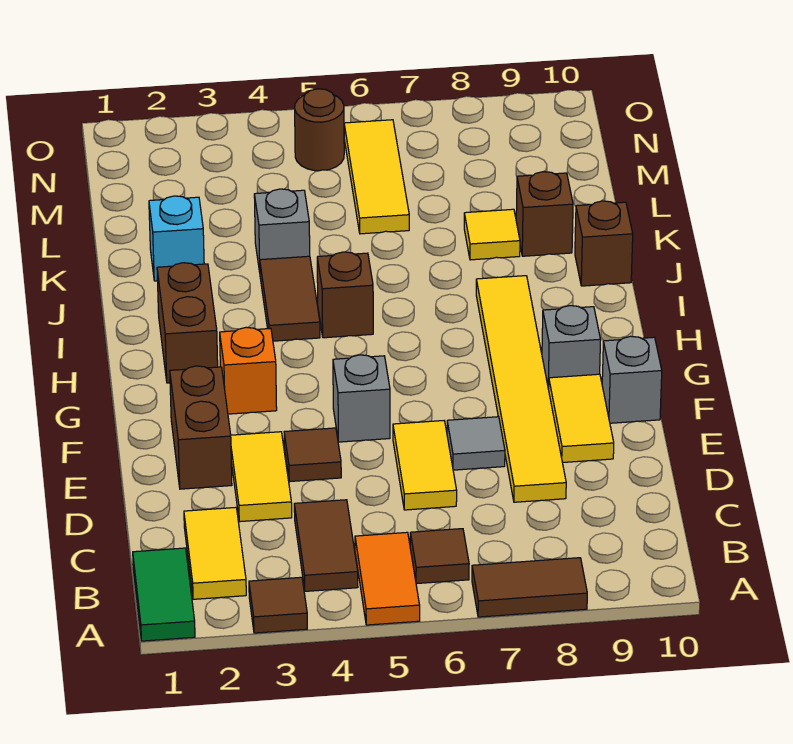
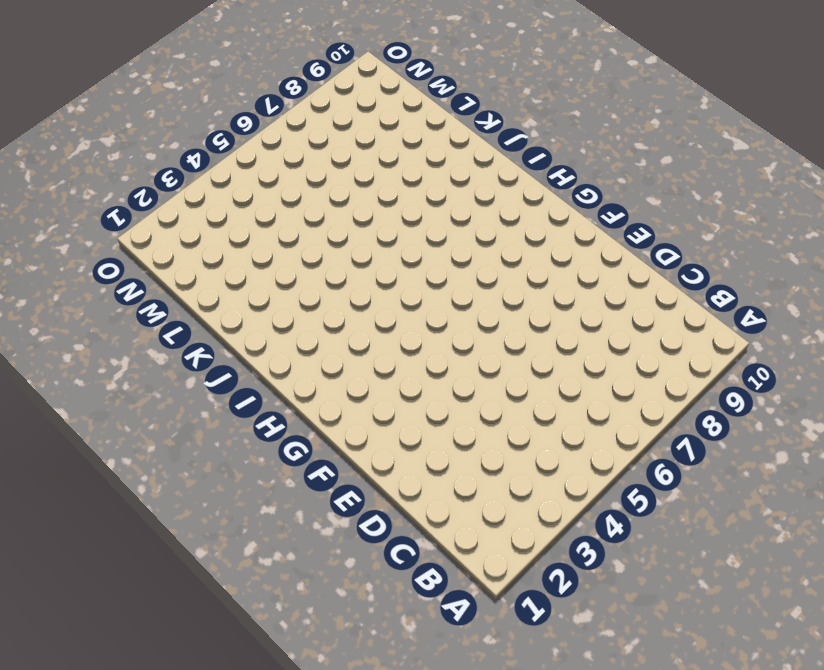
none -> green tile A1:B1 level 1
none -> brown tile A3 level 1
none -> orange tile A5:B5 level 1

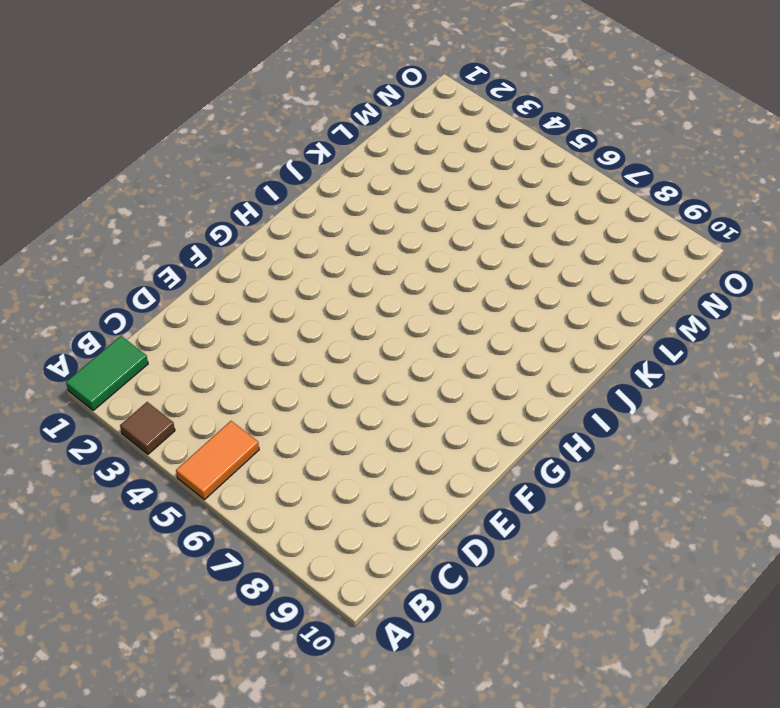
none -> brown tile A7:A8 level 1
none -> yellow tile B2:C2 level 1
none -> brown tile B4:C4 level 1

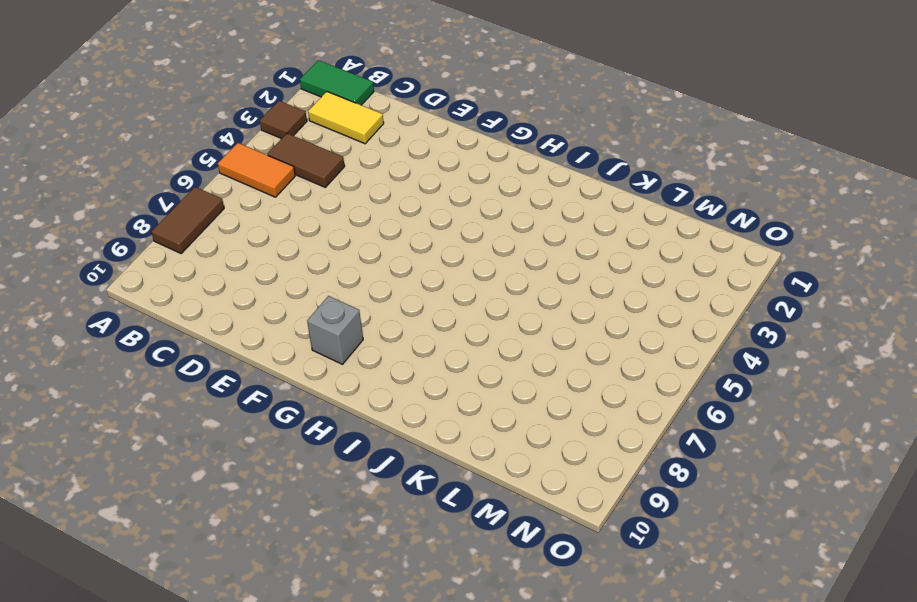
none -> brown tile B6 level 1
none -> yellow tile D3:E3 level 1
none -> yellow tile D6:E6 level 1

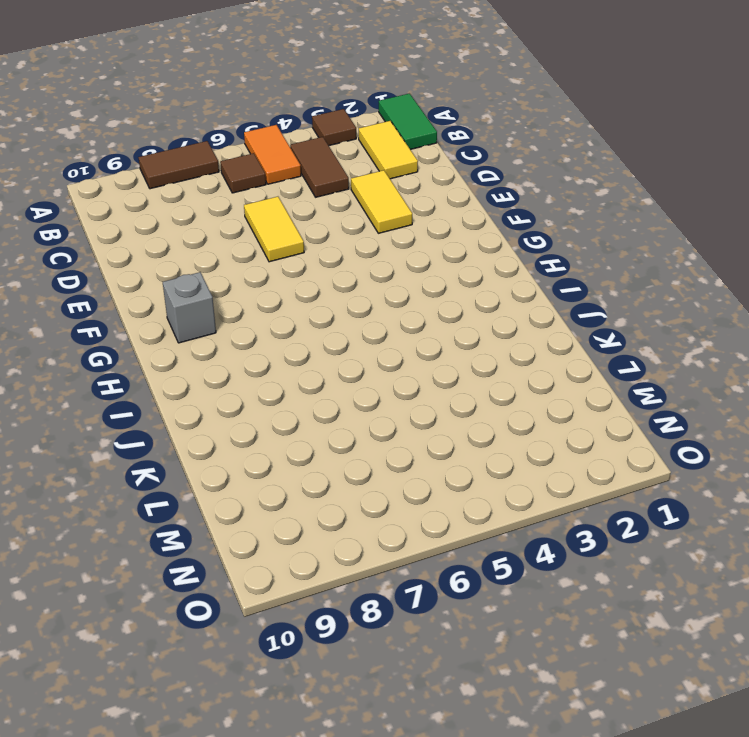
none -> yellow tile D8:I8 level 1
none -> brown brick E2:F2 level 1
none -> brown tile E4 level 1

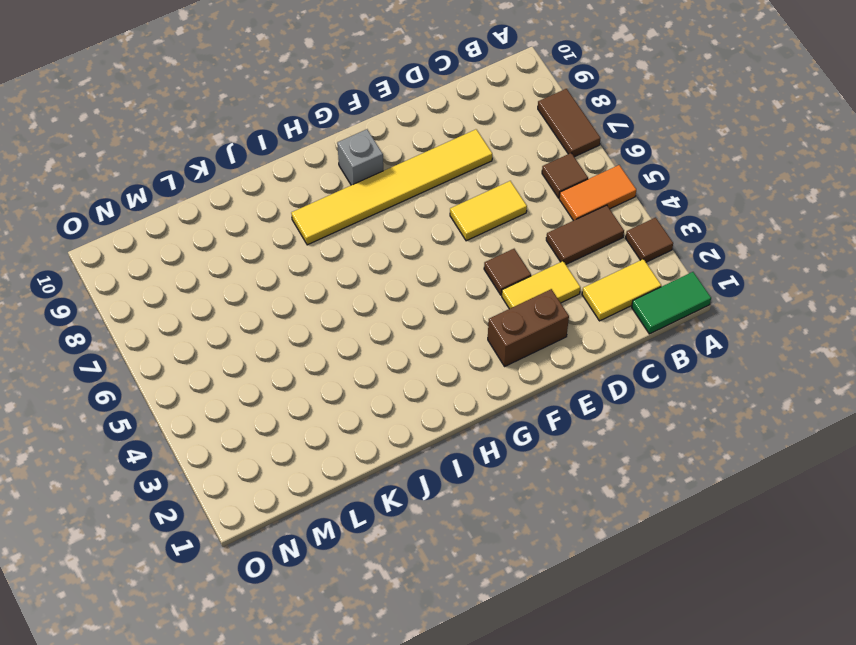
none -> grey tile E7 level 1
none -> yellow tile E9:F9 level 1
none -> grey brick F5 level 1

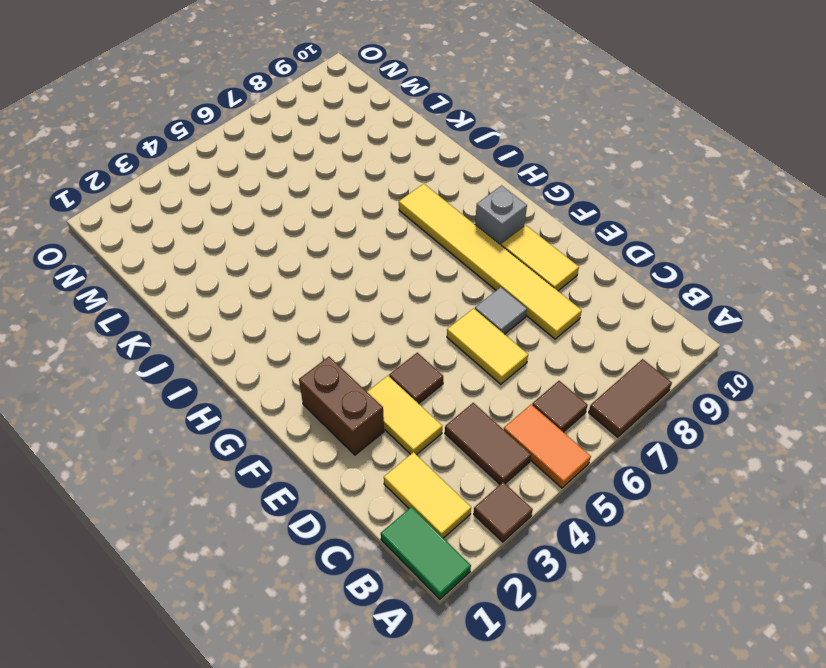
none -> grey brick F5 level 1
none -> grey brick F10 level 1
none -> orange brick G3 level 1

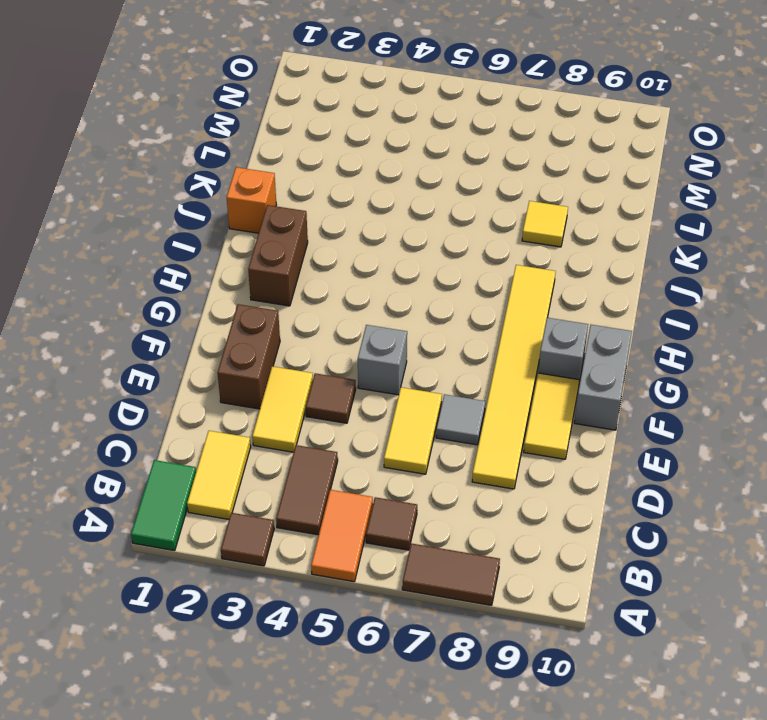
grey brick F10:G10 level 1 -> grey brick F10 level 1
orange brick J1 level 1 -> orange brick G3 level 1
none -> brown tile I4:J4 level 1
none -> brown brick I5 level 1
none -> brown brick J10 level 1

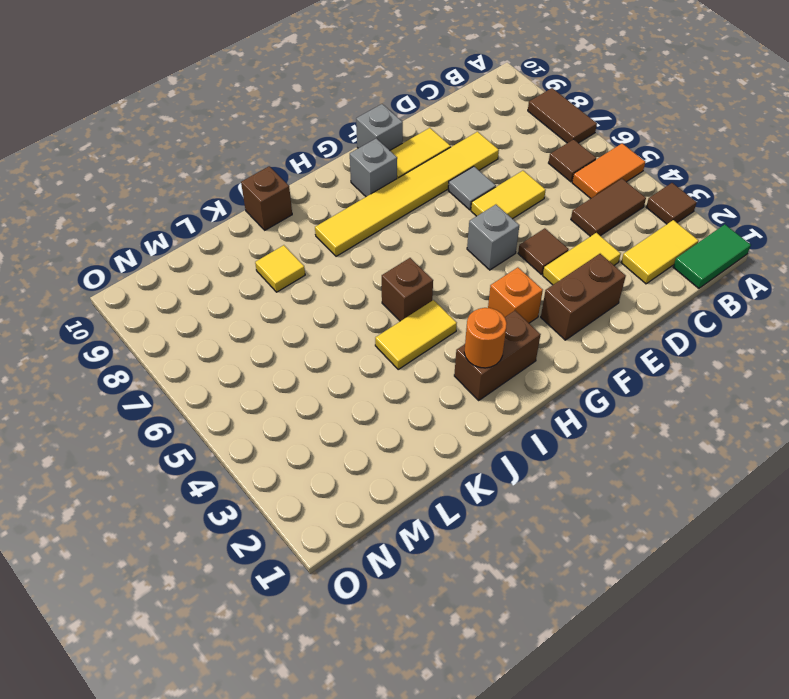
orange round brick I2 level 2 -> none
yellow tile I4:J4 level 1 -> brown tile I4:J4 level 1
none -> cyan brick K2 level 1
none -> grey brick K4 level 1
none -> brown brick K9 level 1

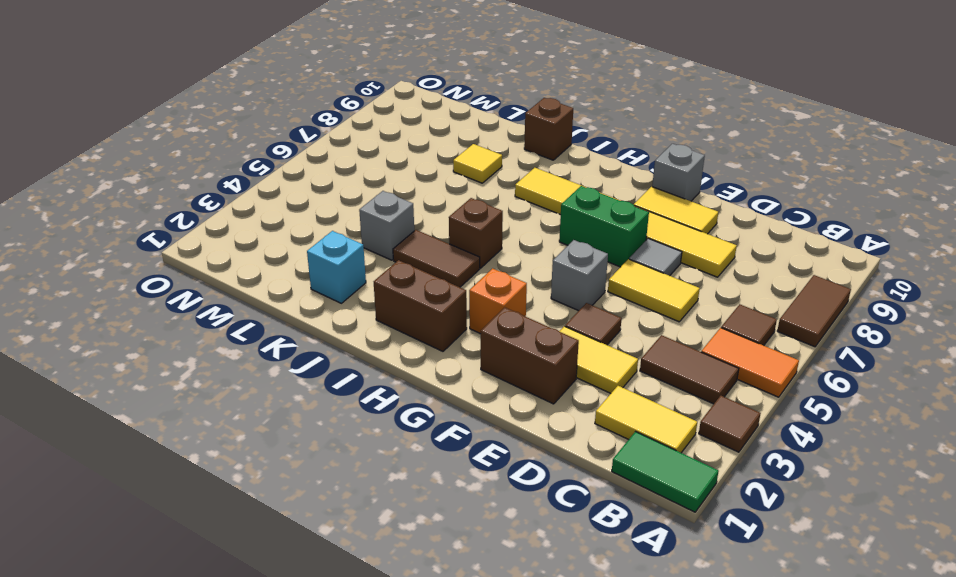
green brick F7:G7 level 1 -> none
none -> grey brick G9 level 1
none -> brown brick K9 level 1
none -> yellow tile L6:N6 level 1

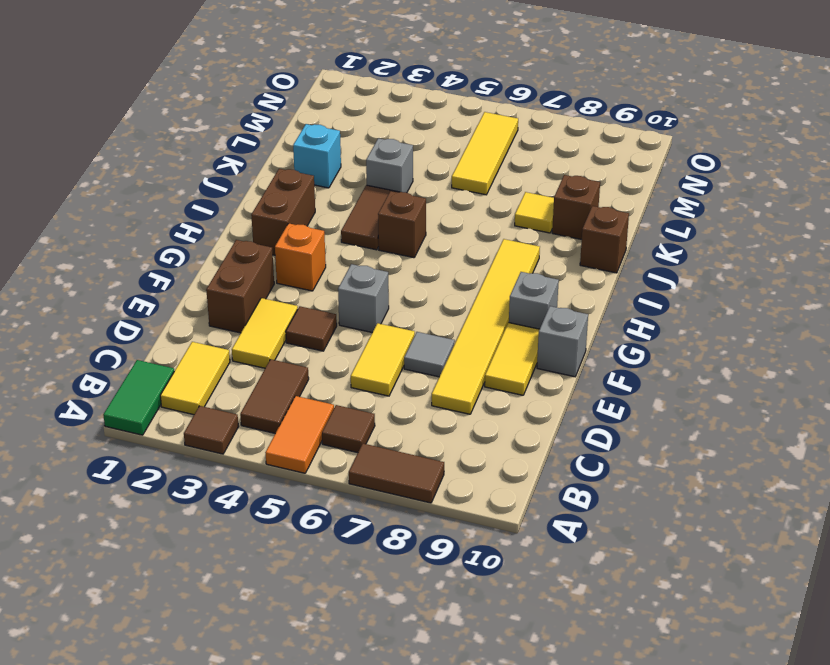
none -> brown round brick N5 level 1

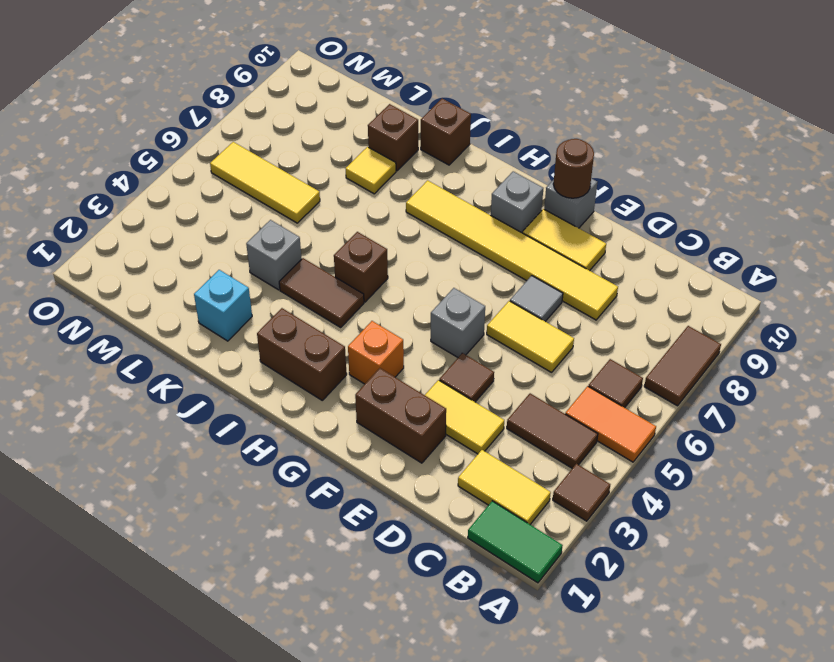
brown round brick F10 level 2 -> brown round brick N5 level 1

